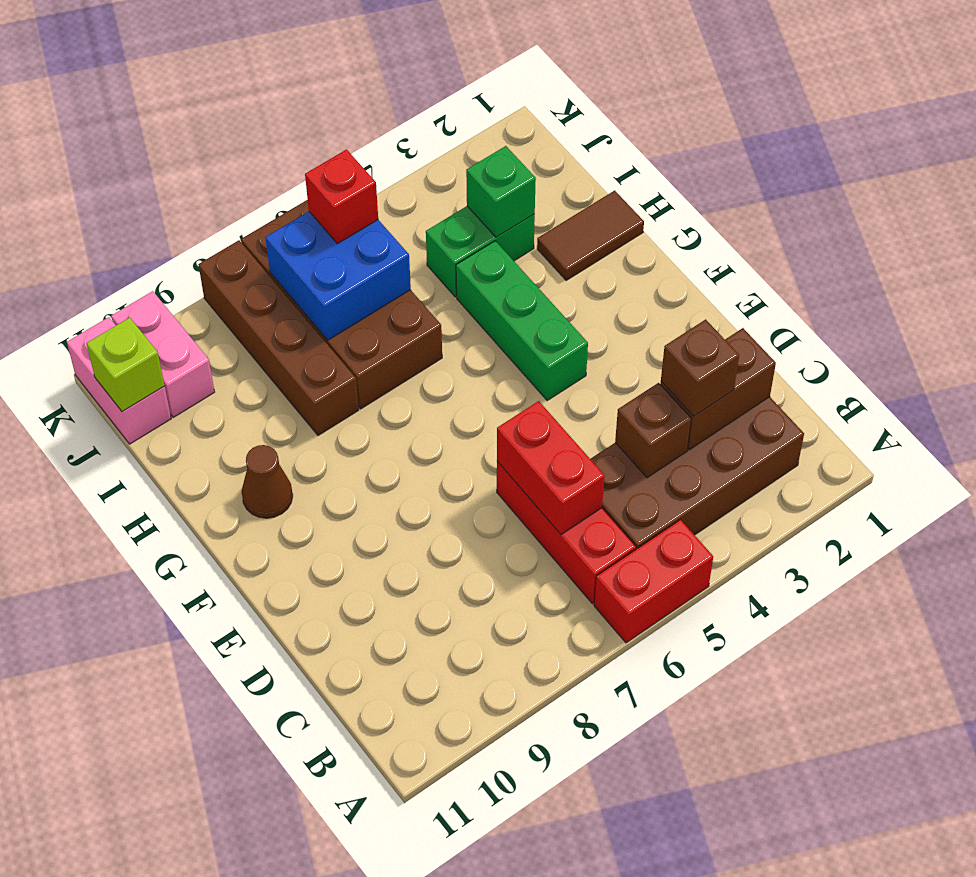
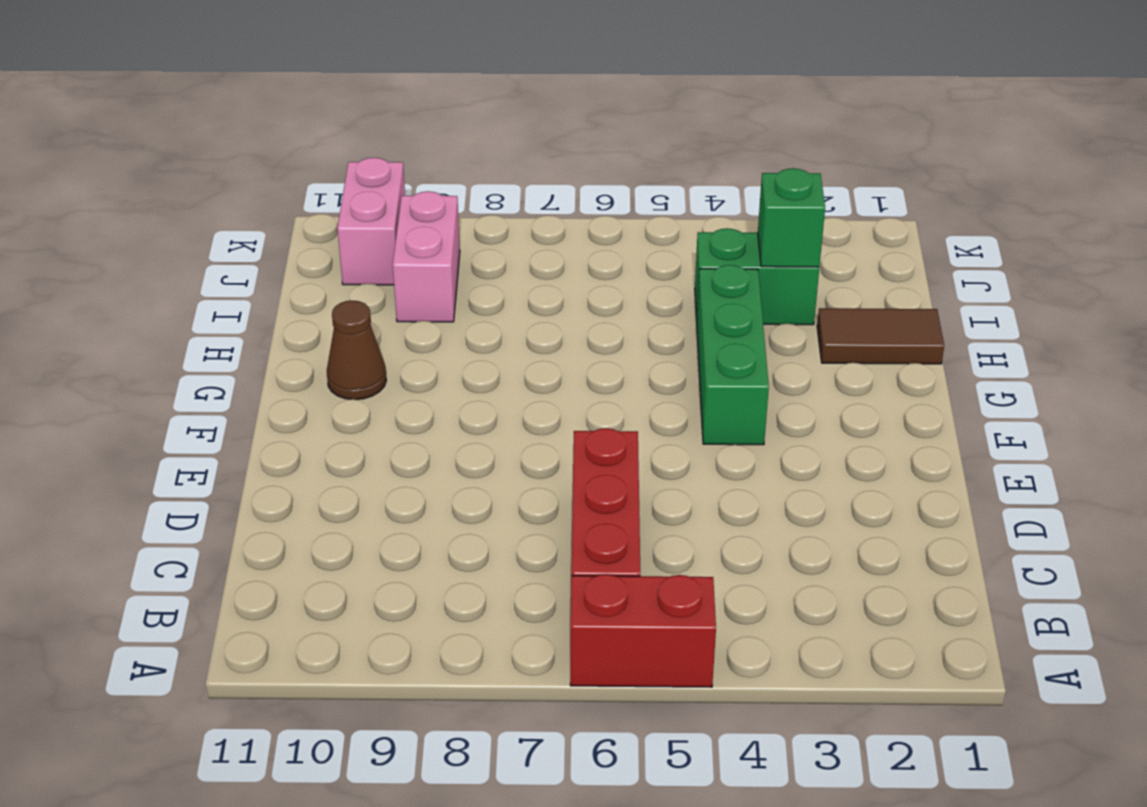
pink brick I9:J9 level 1 -> pink brick J11:K11 level 1
none -> brown brick B2:C5 level 1
none -> brown brick H6:K7 level 1
none -> brown brick H8:K8 level 1

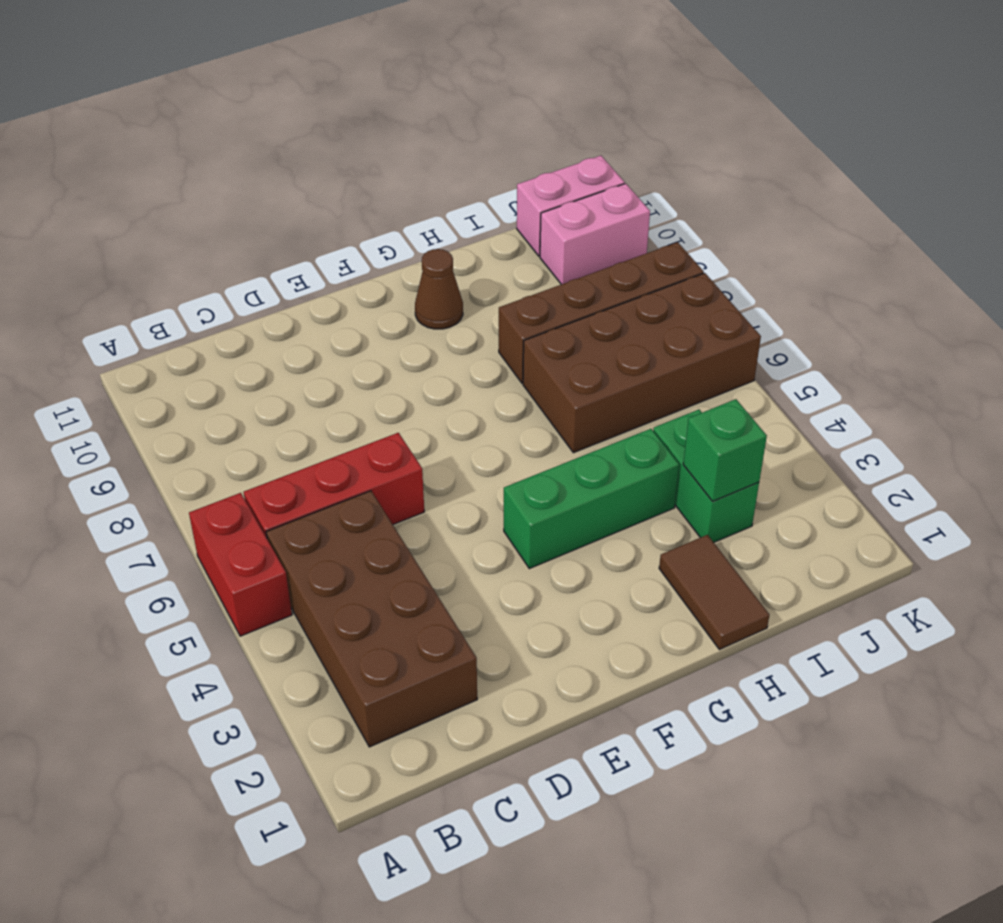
none -> brown brick C2:C3 level 2
none -> brown brick C4 level 2
none -> red brick C6:D6 level 2

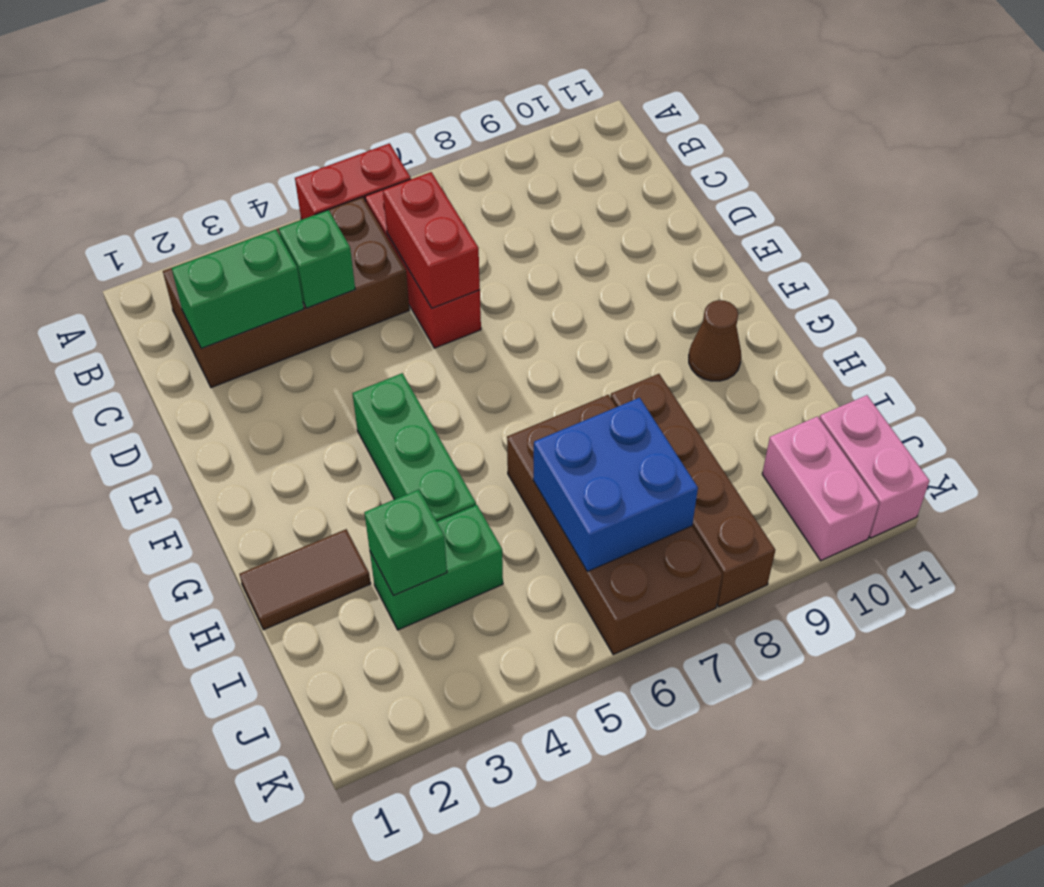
green brick C2:C3 level 2 -> brown brick C2:C3 level 2
green brick C4 level 2 -> brown brick C4 level 2
none -> lime brick J11 level 2
none -> brown brick C3 level 3
none -> red brick J6 level 3

